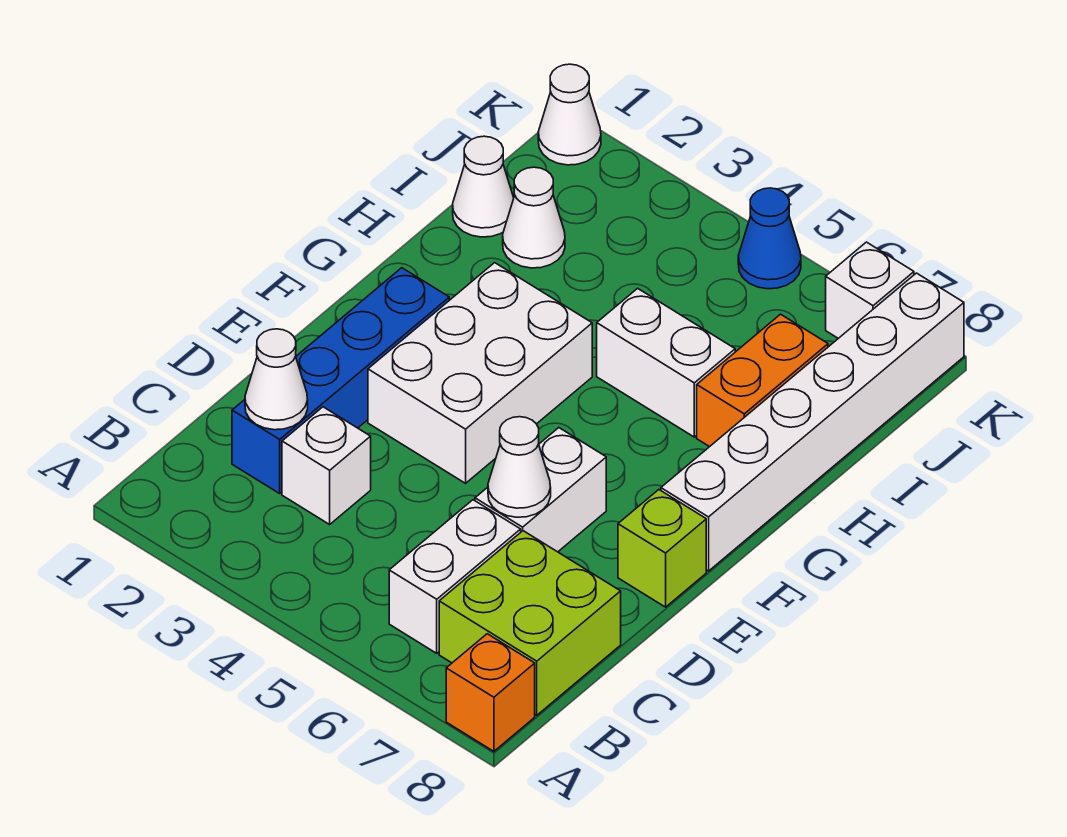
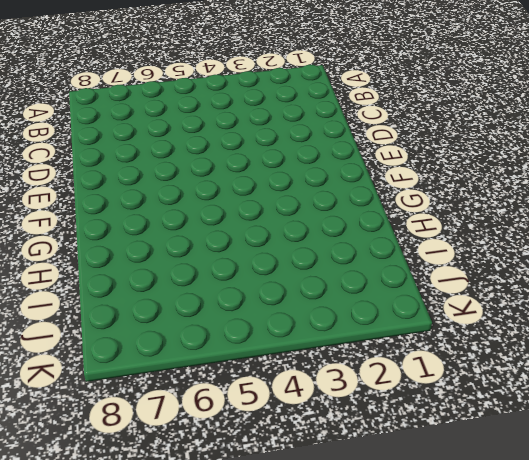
none -> orange brick A8 level 1
none -> white brick B6:C6 level 1
none -> lime brick B7:C8 level 1

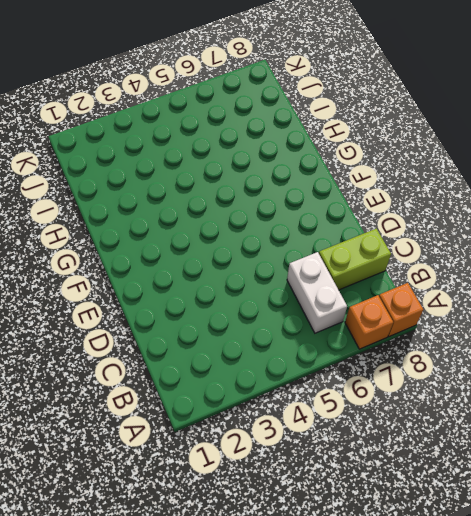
orange brick A7 level 1 -> none
lime brick C7:C8 level 1 -> lime brick B7:C8 level 1
none -> blue brick C2:F2 level 1
none -> white brick C3 level 1
none -> white brick D6:E6 level 1

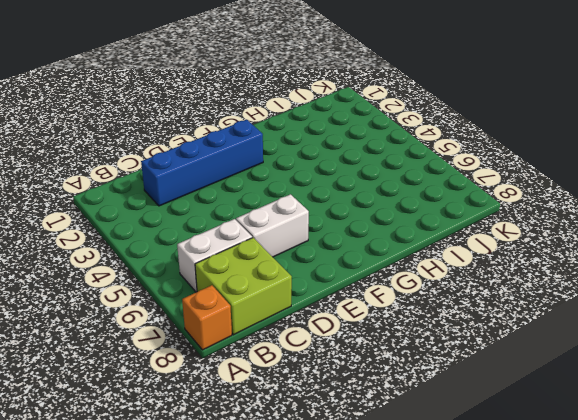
none -> white brick C3 level 1
none -> white brick E3:G4 level 1
none -> lime brick E8 level 1

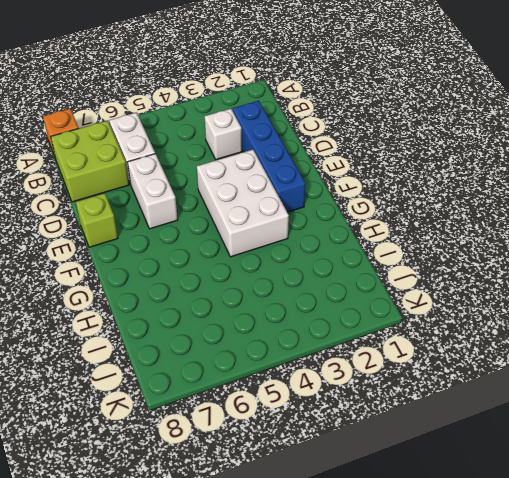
none -> white brick F8:K8 level 1
none -> white brick H5:H6 level 1
none -> orange brick H7:I7 level 1

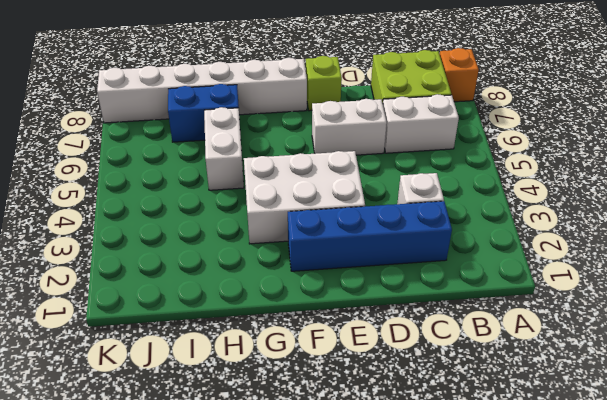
blue brick H7:I7 level 1 -> orange brick H7:I7 level 1
none -> white cone I1 level 1
none -> white cone I2 level 1
none -> white cone K1 level 1

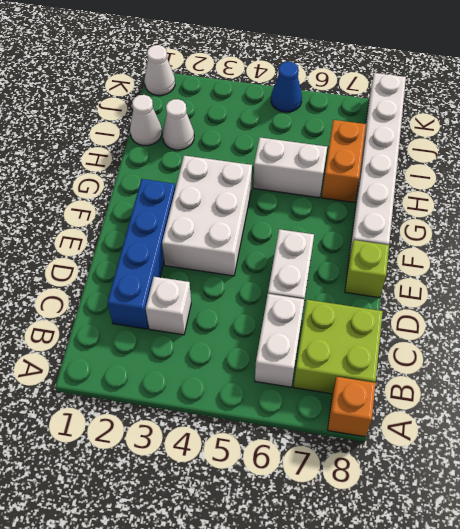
none -> white brick K7 level 1
none -> white cone C2 level 2
none -> white cone D6 level 2

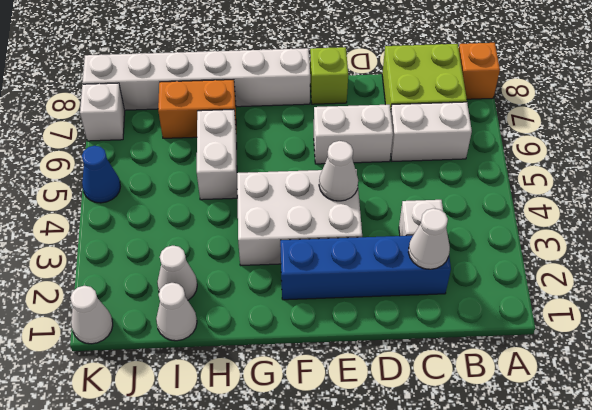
white cone E4 level 2 -> white cone D6 level 2

